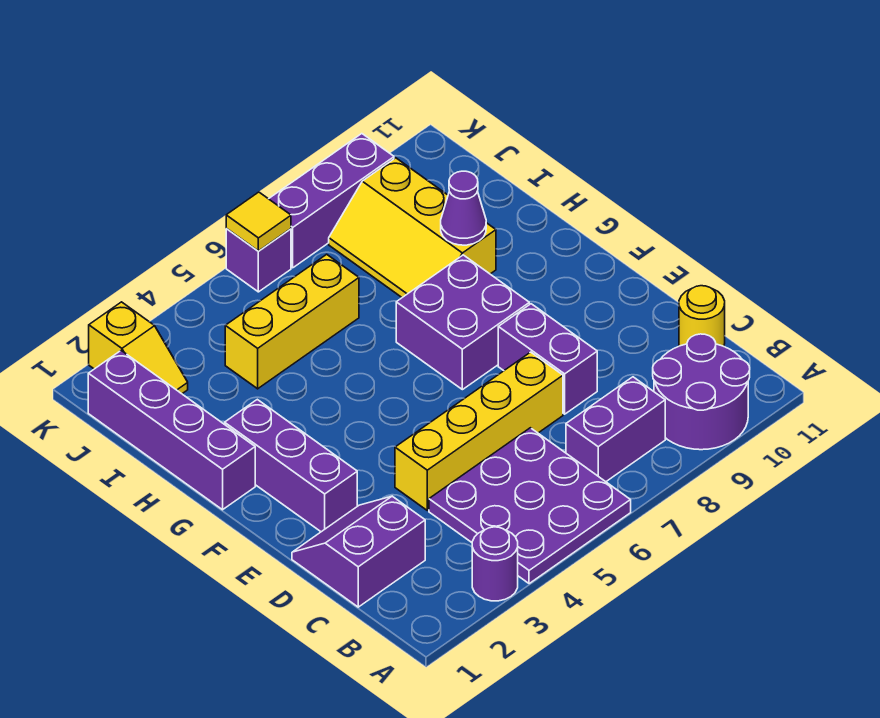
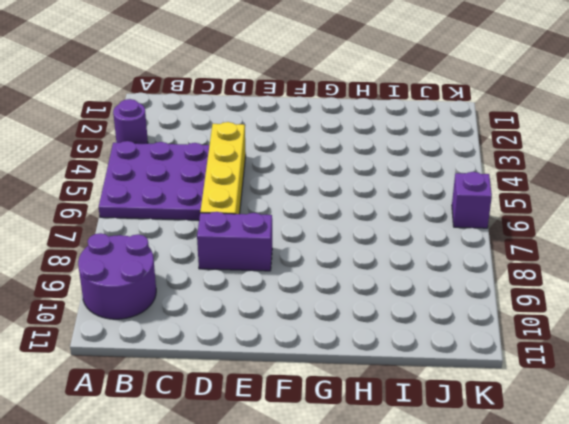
none -> purple brick B7:B8 level 1
none -> purple slope C1:D2 level 1 top C
none -> yellow round brick C11 level 1

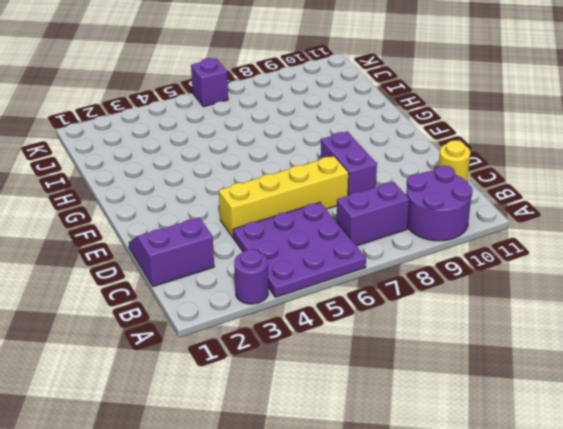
none -> purple brick E2:G2 level 1
none -> purple brick F7:G8 level 1
none -> purple brick G1:J1 level 1

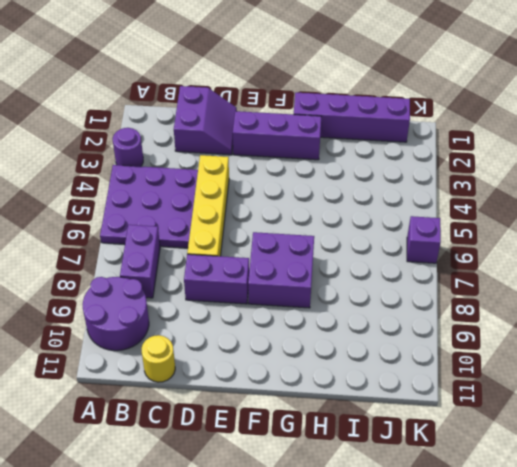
none -> yellow slope H8:J9 level 1 top 9
none -> yellow brick I4:I6 level 1
none -> yellow slope J2:K2 level 1 top K

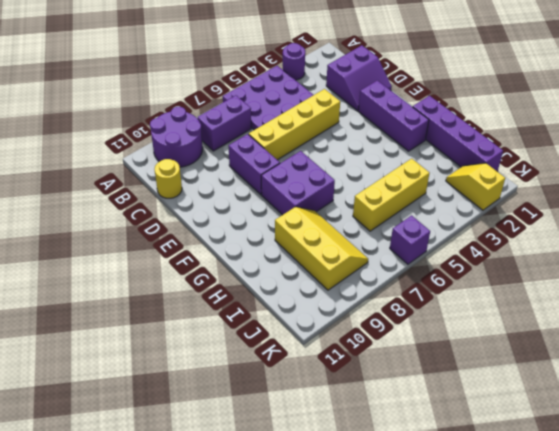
none -> purple brick K7:K9 level 1
none -> purple cone H9 level 2
none -> yellow tile K6 level 2

